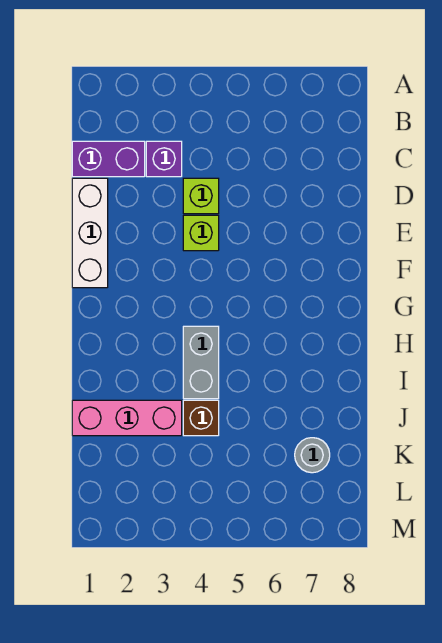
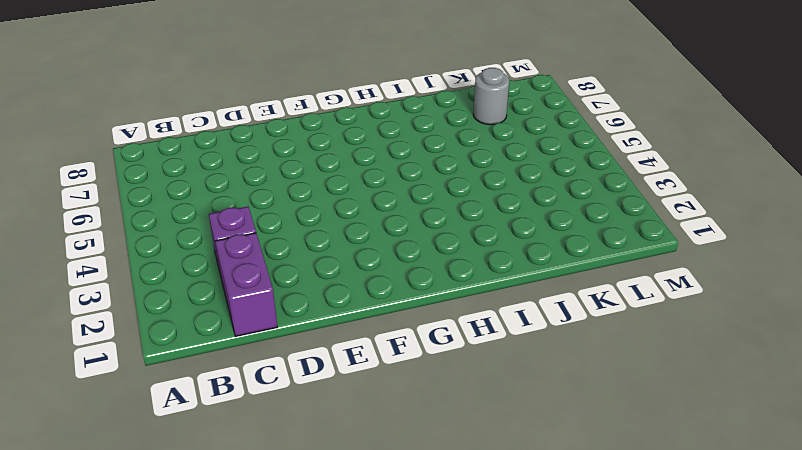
none -> white brick D1:F1 level 1
none -> lime brick D4 level 1

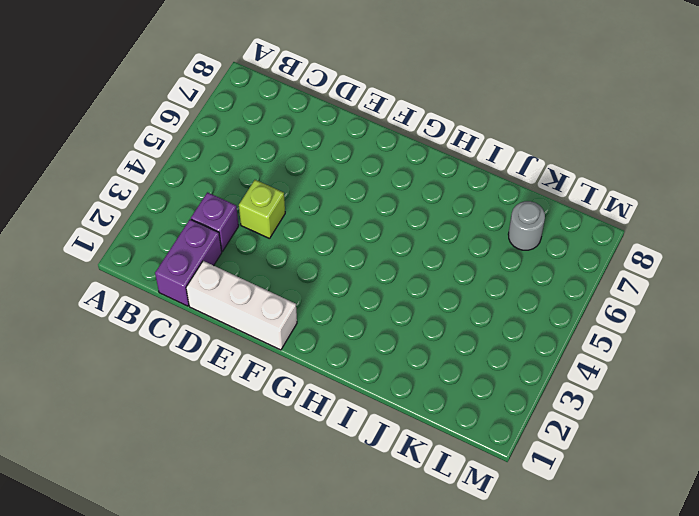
none -> lime brick E4 level 1
none -> grey brick H4:I4 level 1

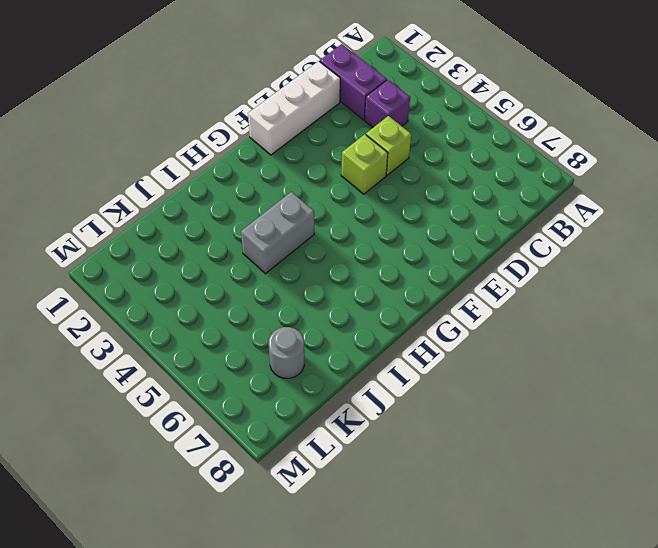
none -> pink brick J1:J3 level 1
none -> brown brick J4 level 1

